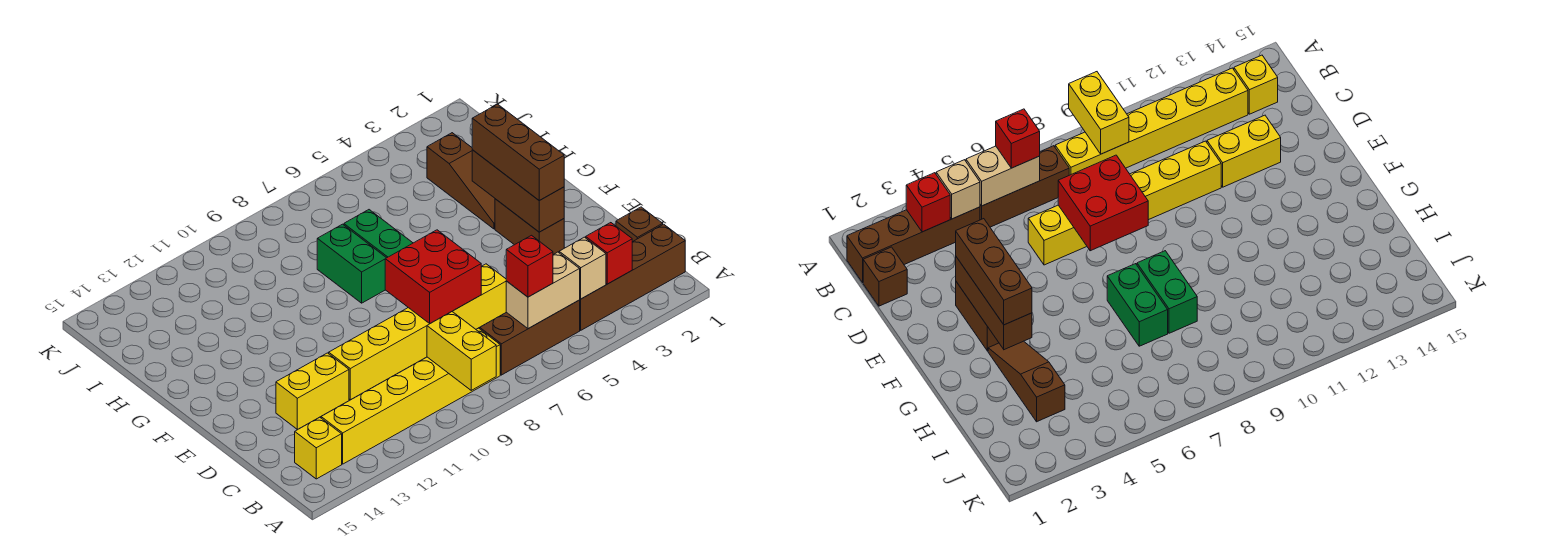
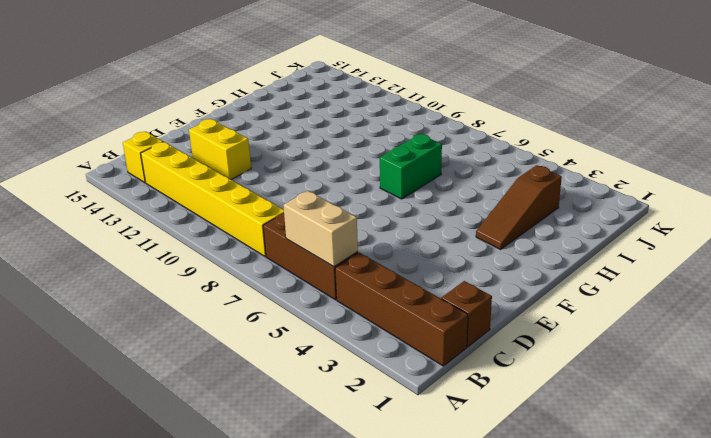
none -> yellow brick D6:D11 level 1
none -> brown brick E3:F3 level 1
none -> green brick G8:H8 level 1

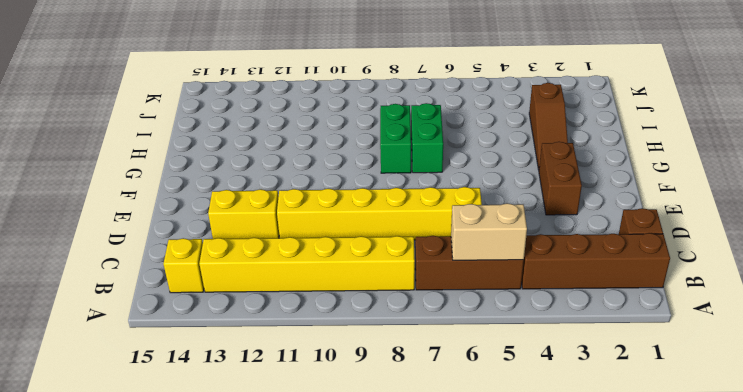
none -> yellow brick A9:B9 level 2
none -> red brick B3 level 2
none -> tan brick B4 level 2

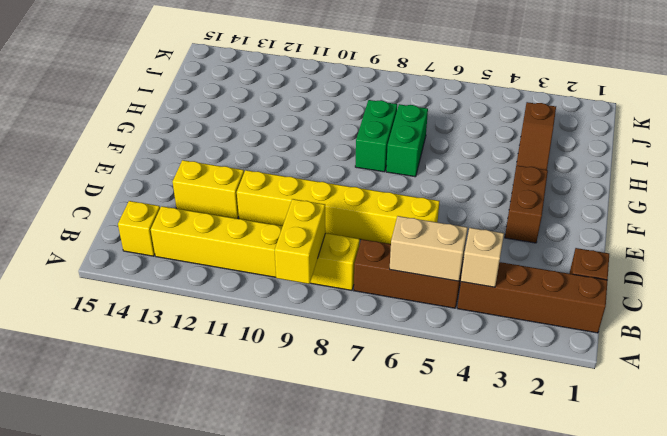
none -> red brick B3 level 2
none -> red brick D7:E8 level 2
none -> brown brick E3:G3 level 2

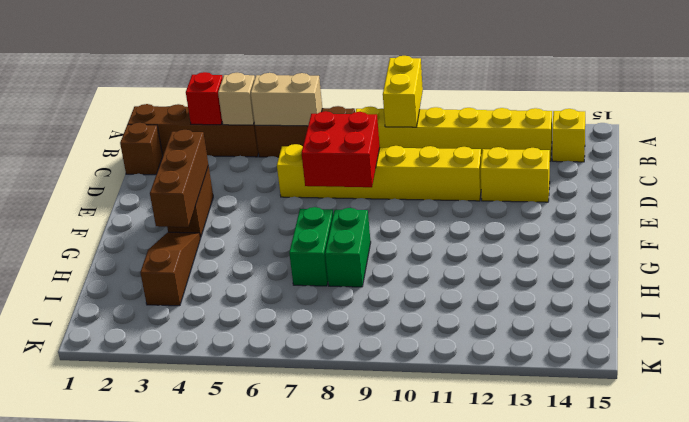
none -> red brick B6 level 3
none -> brown brick E3:G3 level 3

